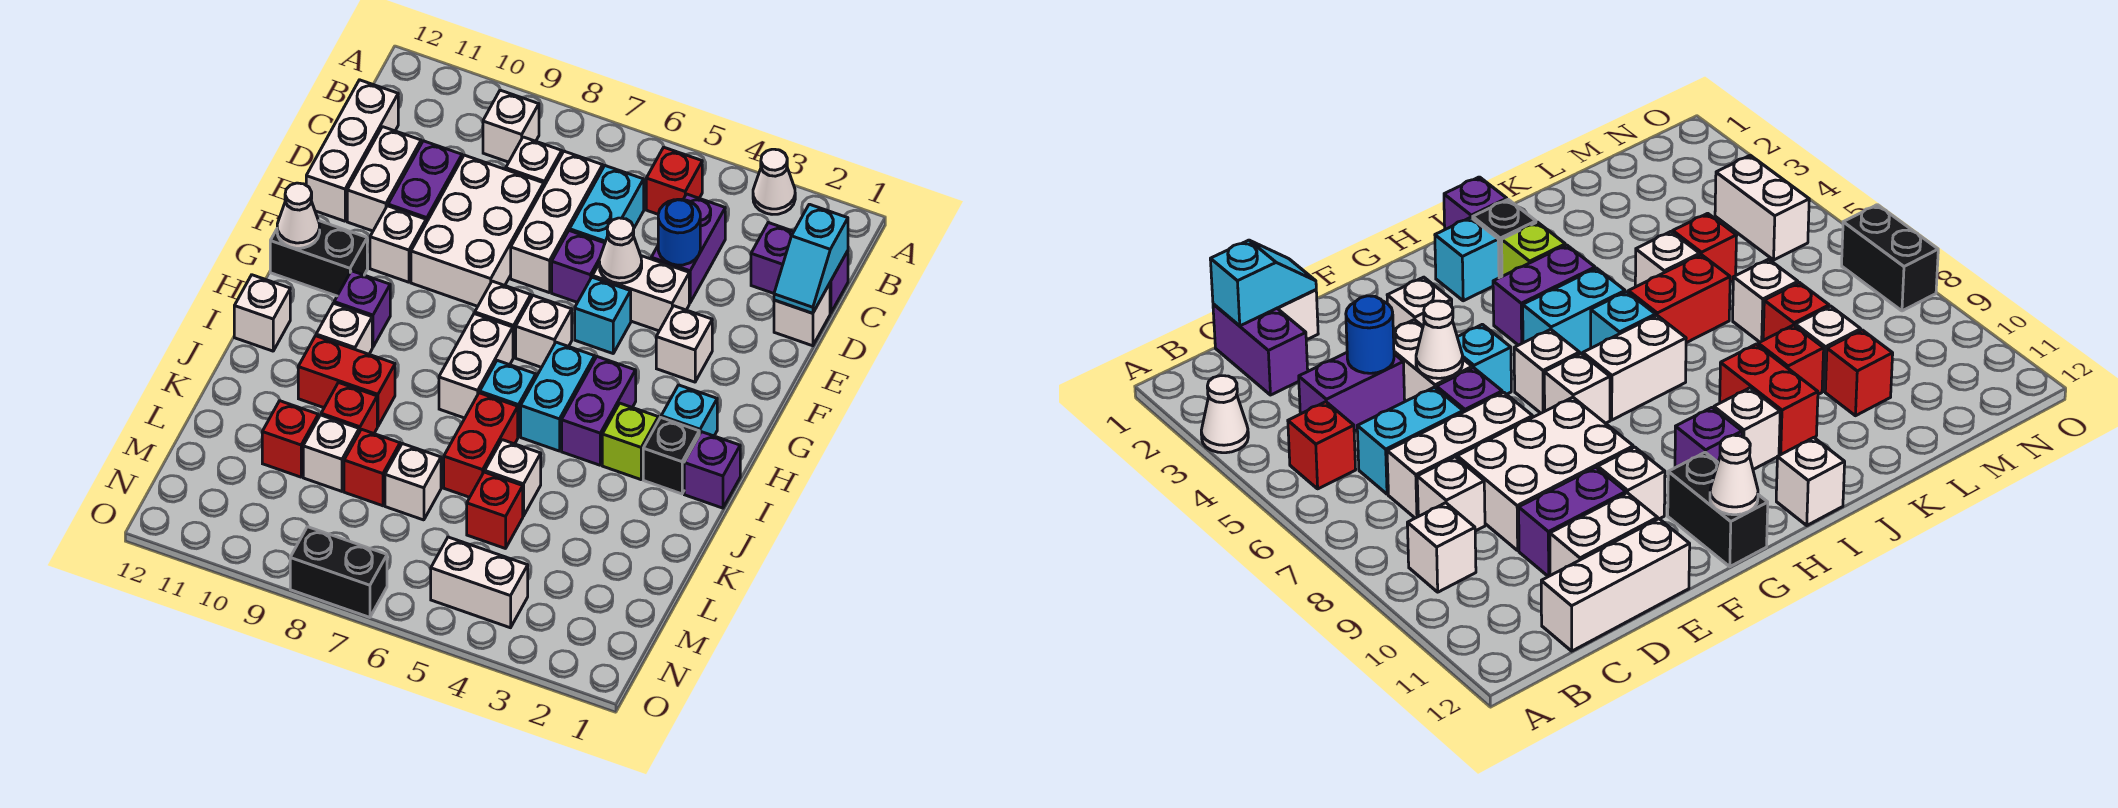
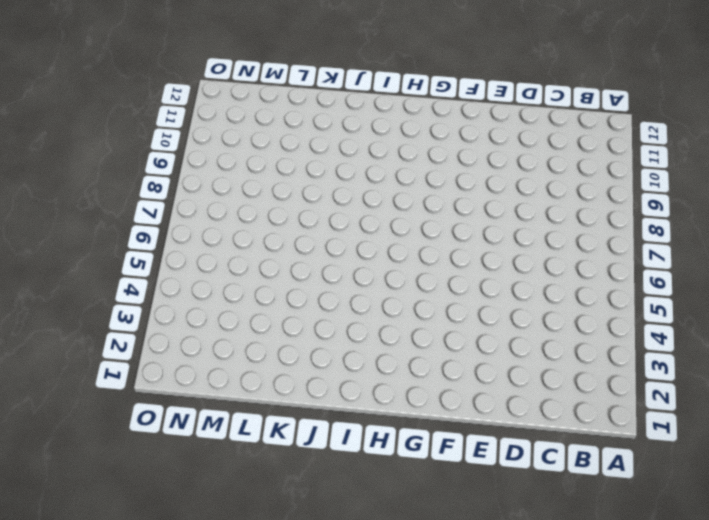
none -> white cone A3 level 1
none -> red brick B5 level 1
none -> white brick B9 level 1
none -> purple brick C1:C2 level 1

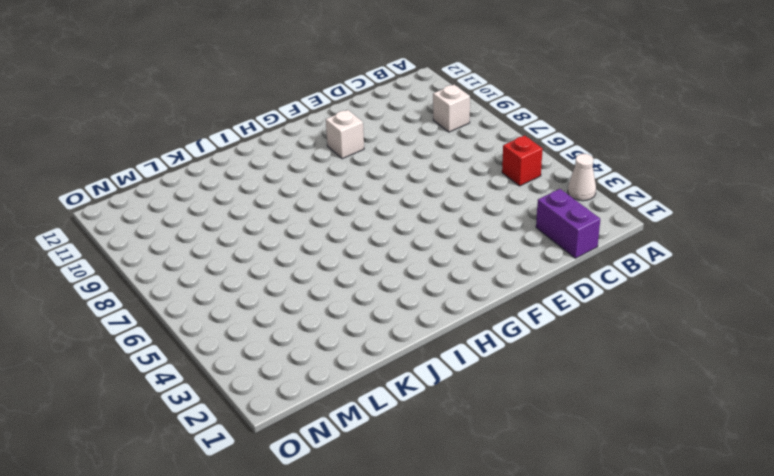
none -> purple brick C4:D4 level 1
none -> cyan brick C6:D6 level 1
none -> white brick C7:E7 level 1
none -> white brick C8 level 1

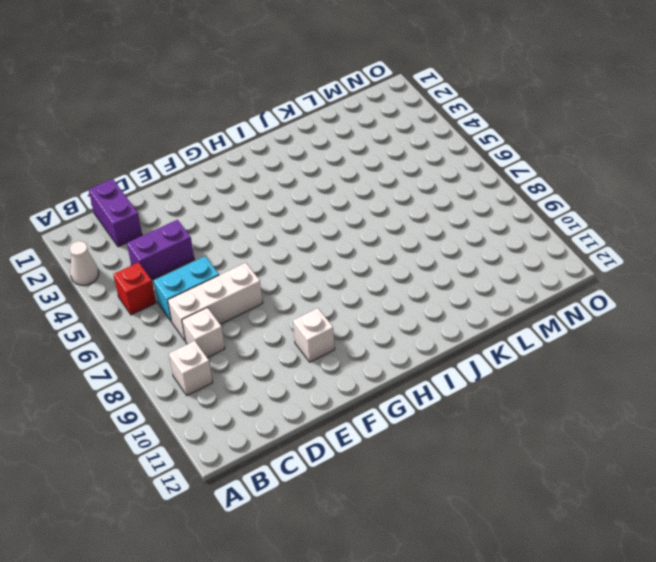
none -> white brick C12:E12 level 1
none -> white brick D1 level 1
none -> white brick D8:F9 level 1
none -> purple brick D10:E10 level 1

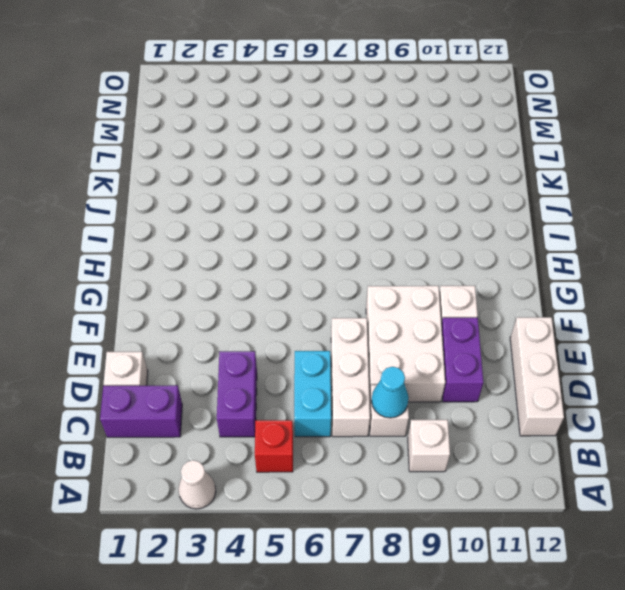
cyan cone C8 level 2 -> none
none -> white brick D11:E11 level 1
none -> white brick E4:E5 level 1
none -> purple brick E6 level 1
none -> white brick F3 level 1

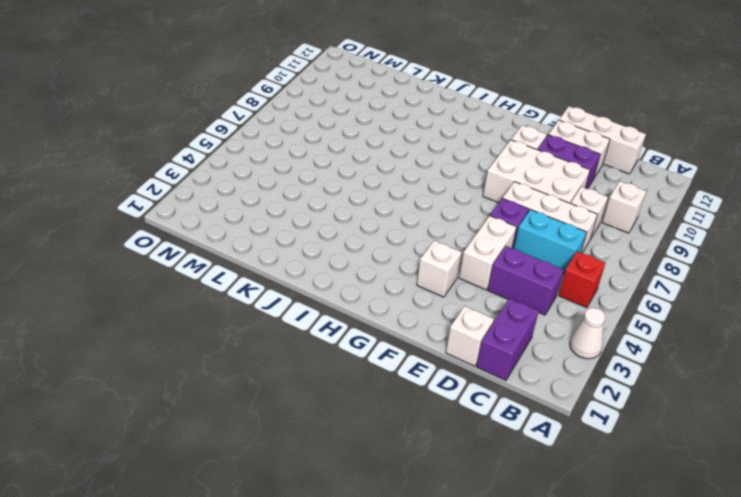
none -> cyan brick F5 level 1
none -> white brick G6 level 1
none -> white brick G7 level 1
none -> black brick G11:G12 level 1

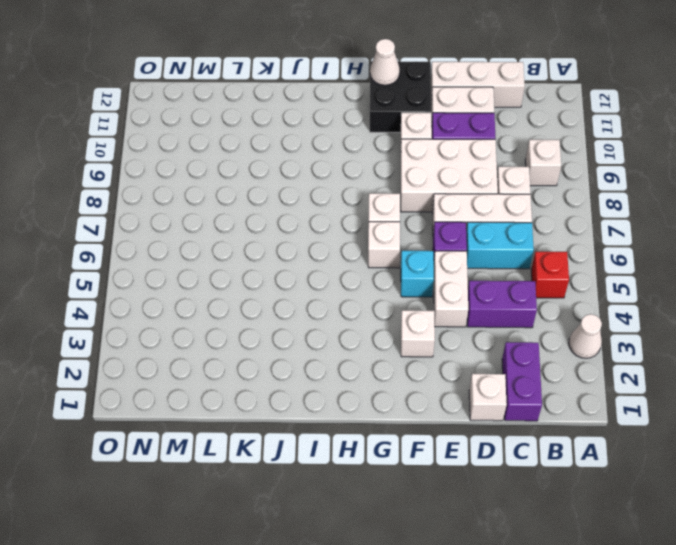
black brick F11:G12 level 1 -> black brick G11:G12 level 1
none -> cyan brick H2 level 1
none -> purple brick H4:I4 level 1
none -> cyan brick H5:I5 level 1
none -> white brick H7:I7 level 1

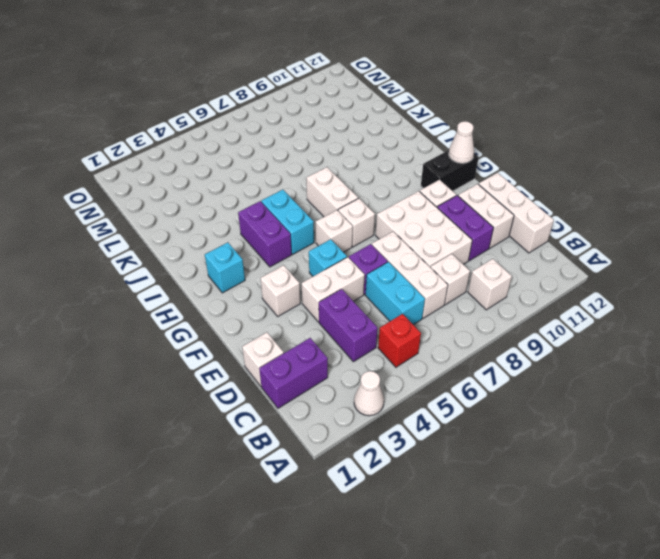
none -> purple brick H10 level 1
none -> purple brick I1 level 1
none -> black brick I2 level 1
none -> lime brick I3 level 1

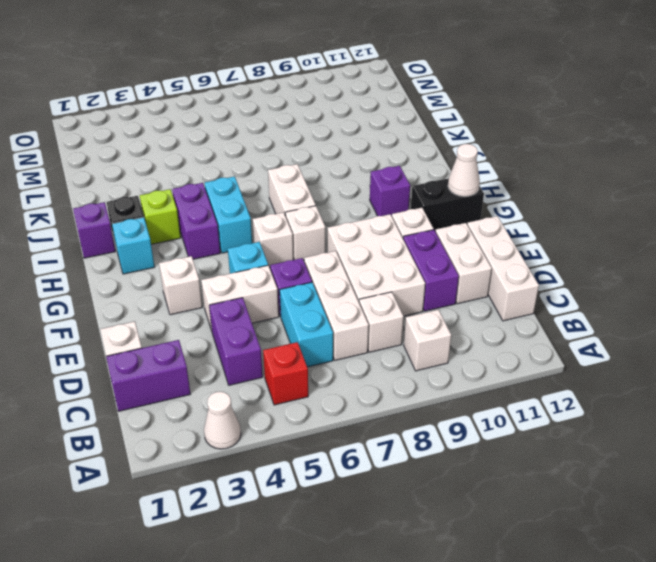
none -> cyan brick I6 level 1
none -> white brick I10 level 1
none -> white brick I12 level 1
none -> red brick J6:K6 level 1

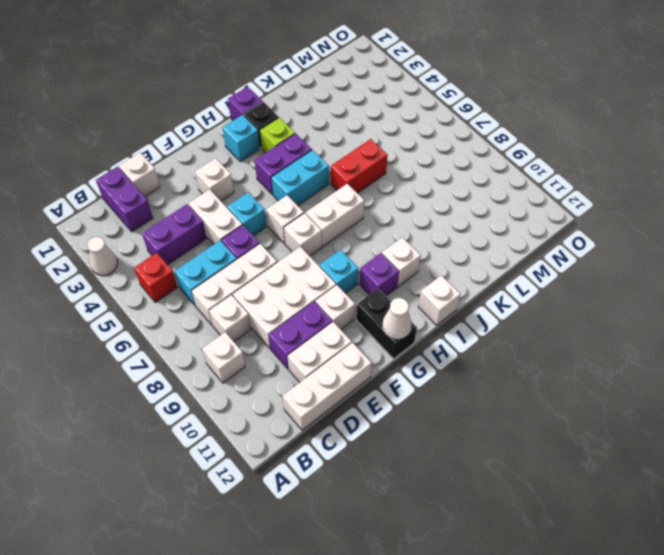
cyan brick G9 level 1 -> cyan brick I6 level 1
none -> red brick J9:J10 level 1
none -> white brick K5 level 1
none -> red brick K9 level 1
none -> red brick L5 level 1

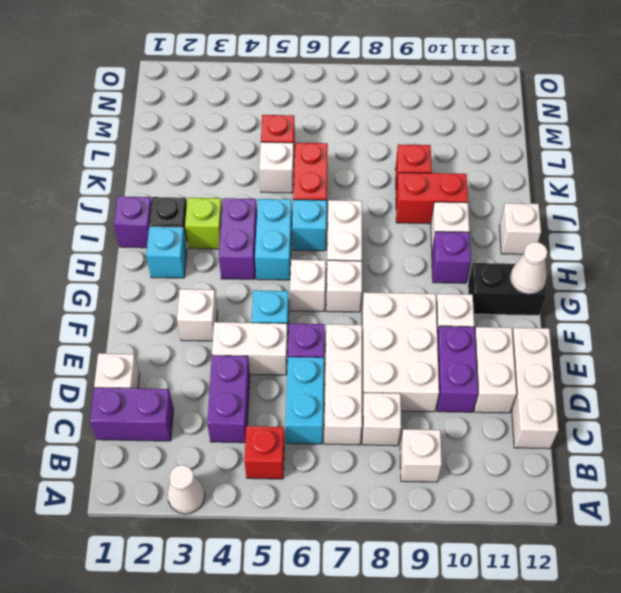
none -> white brick L7 level 1
none -> red brick L8 level 1
none -> white brick L9 level 1
none -> red brick L10 level 1

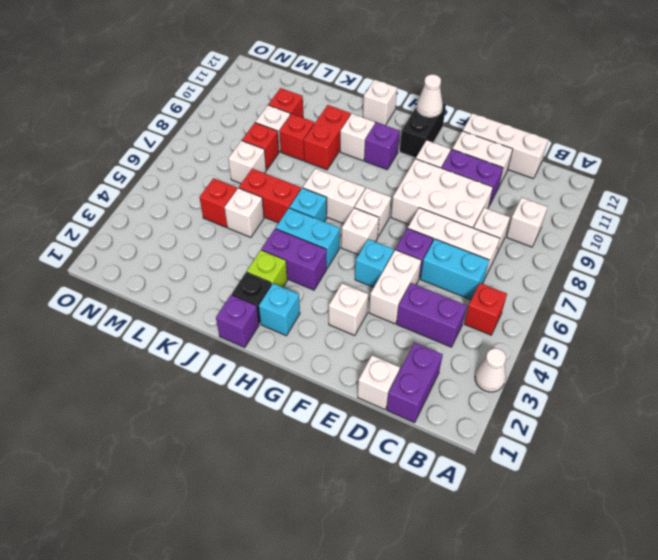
none -> white brick N4:N5 level 1
none -> black brick O7:O8 level 1
none -> cyan slope C1:D1 level 2 top C
none -> blue round brick D4 level 2

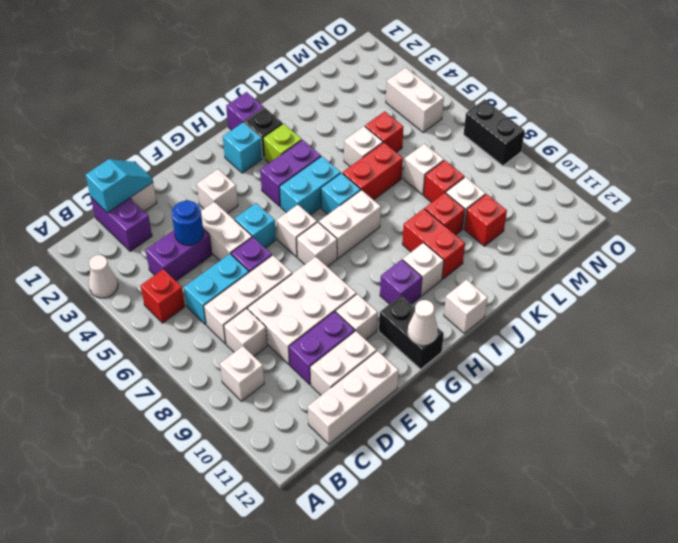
none -> white cone E5 level 2

